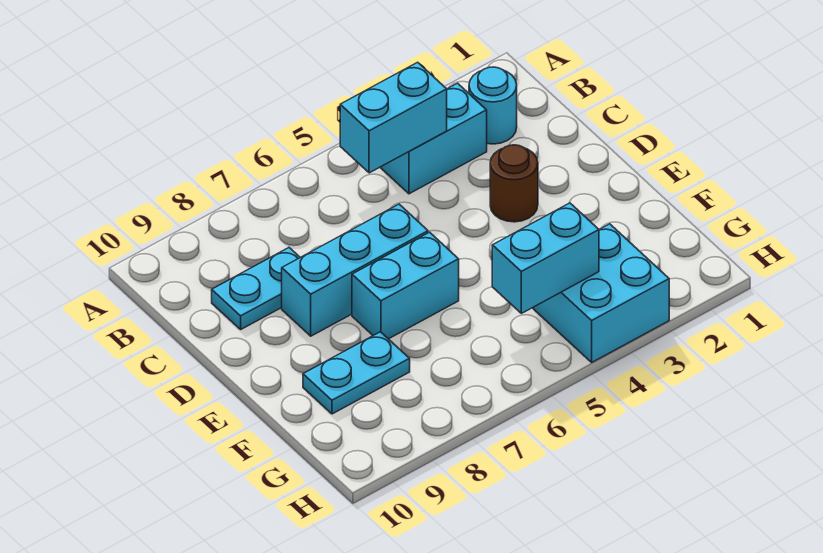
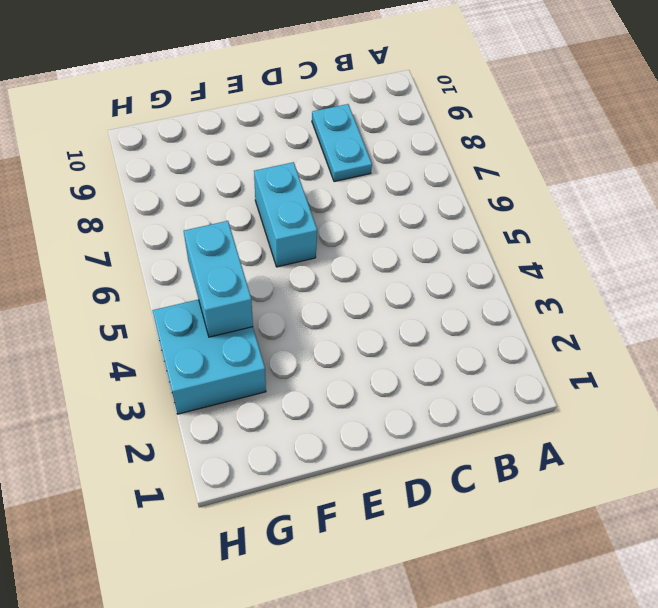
none -> cyan round brick B2 level 1
none -> cyan brick B3:B4 level 1

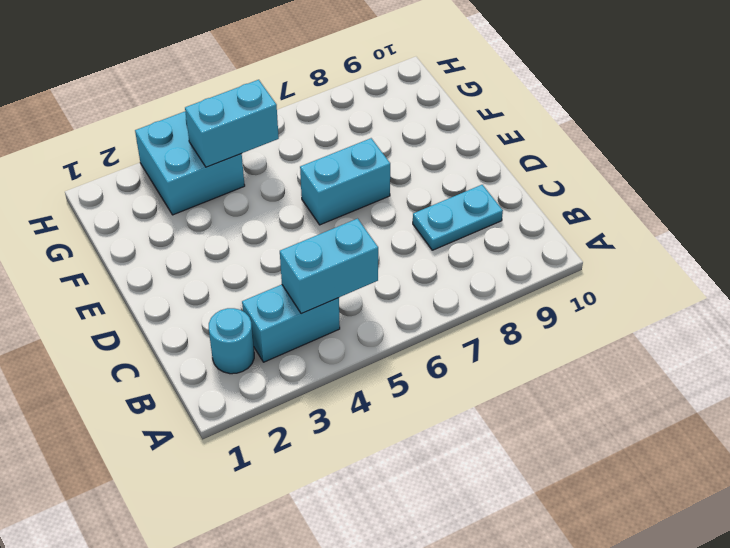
none -> brown round brick D3 level 1
none -> cyan brick D6:D8 level 1

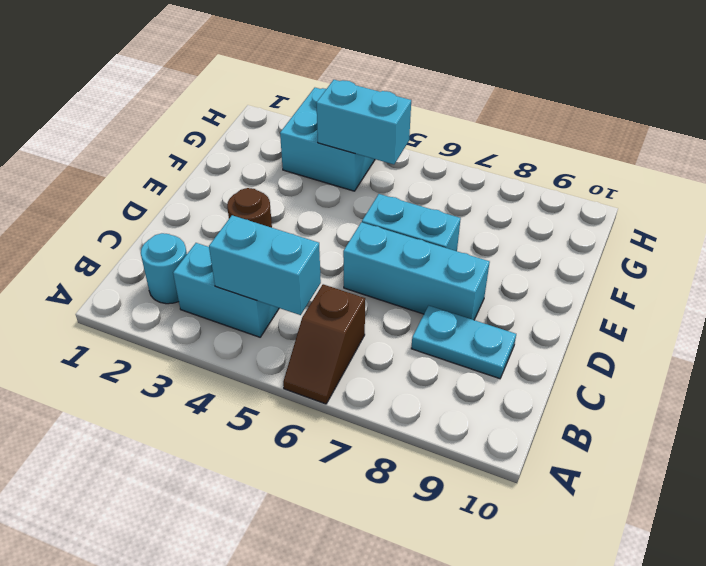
brown slope A6:B6 level 1 top B -> none
none -> cyan plate F8:F9 level 1

